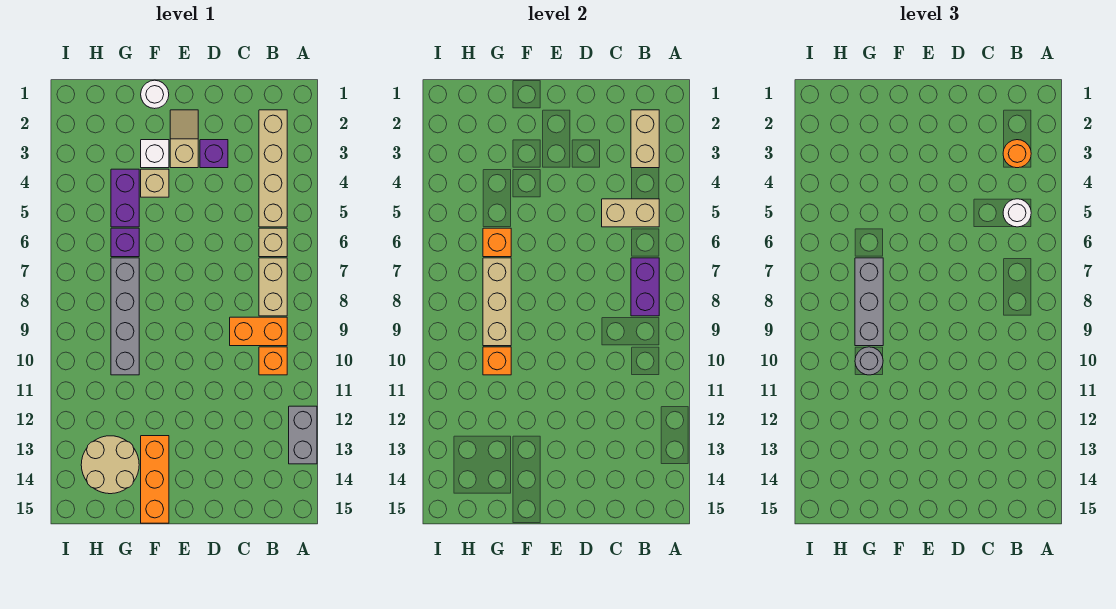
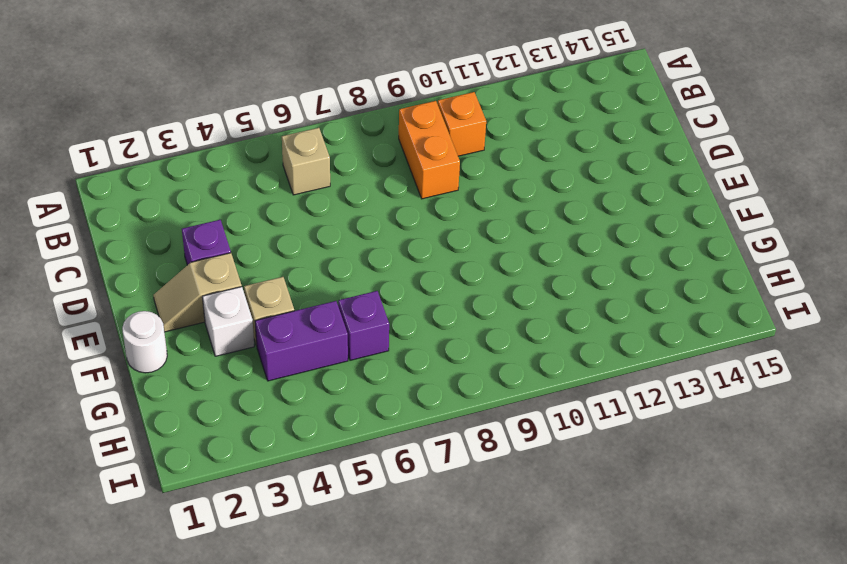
none -> grey brick A12:A13 level 1
none -> tan brick B2:B5 level 1
none -> tan brick B7:B8 level 1

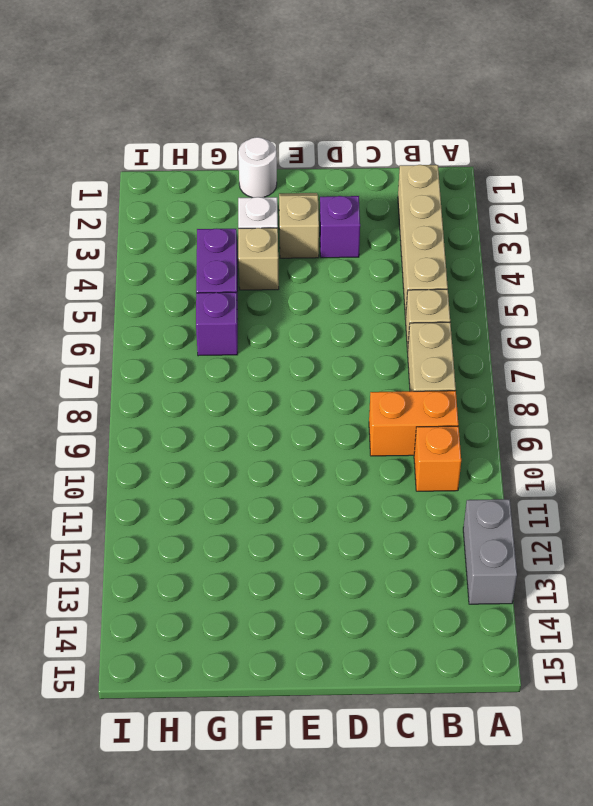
none -> orange brick F13:F15 level 1
none -> grey brick G7:G10 level 1
none -> tan round brick G13:H14 level 1

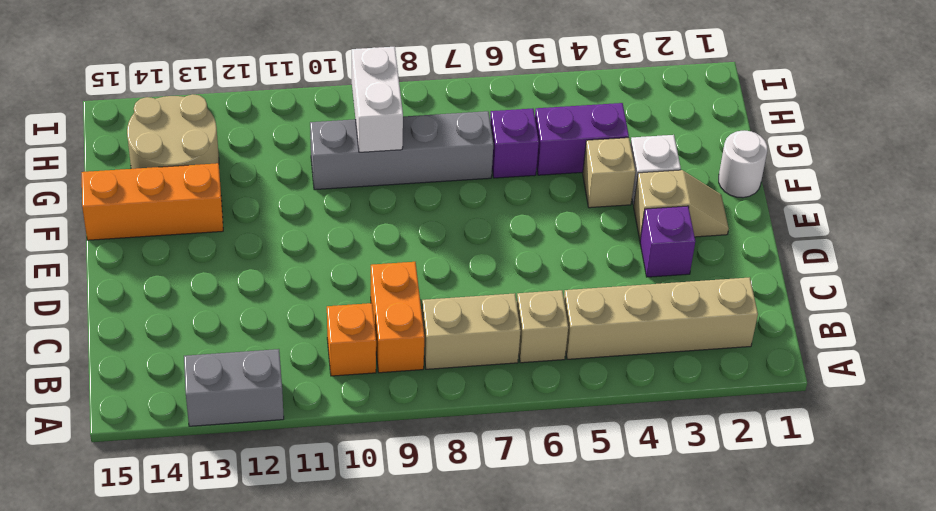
white brick G9:H9 level 2 -> tan brick G7:G9 level 2
none -> tan brick B2:B3 level 2
none -> tan brick B5:C5 level 2
none -> purple brick B7:B8 level 2

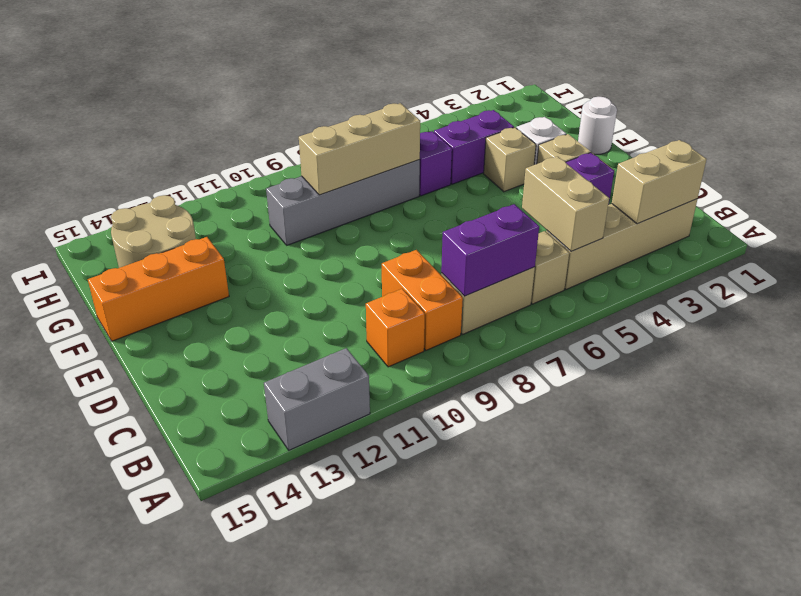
none -> orange brick G6 level 2
none -> orange brick G10 level 2
none -> orange round brick B3 level 3

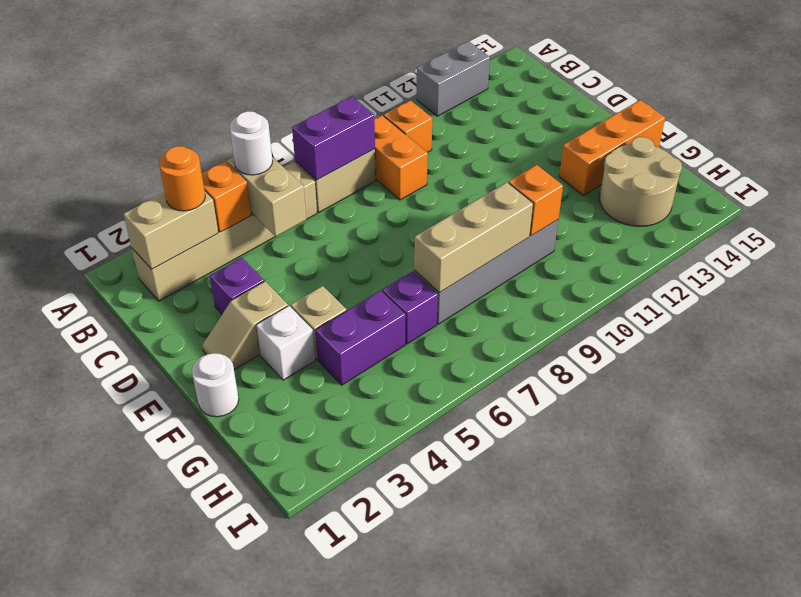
orange brick B4 level 2 -> orange brick G6 level 2
none -> grey brick G7:G9 level 3
none -> grey round brick G10 level 3

